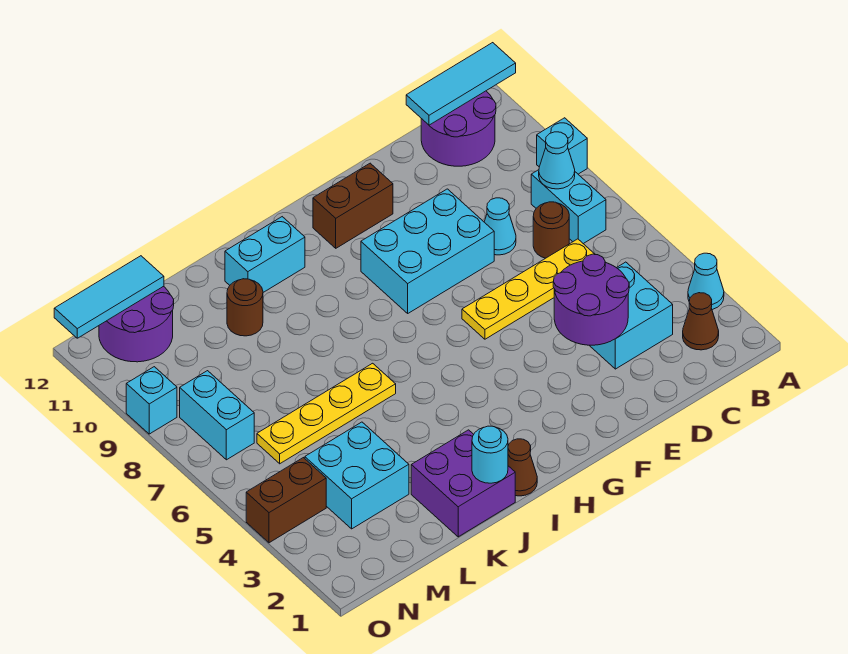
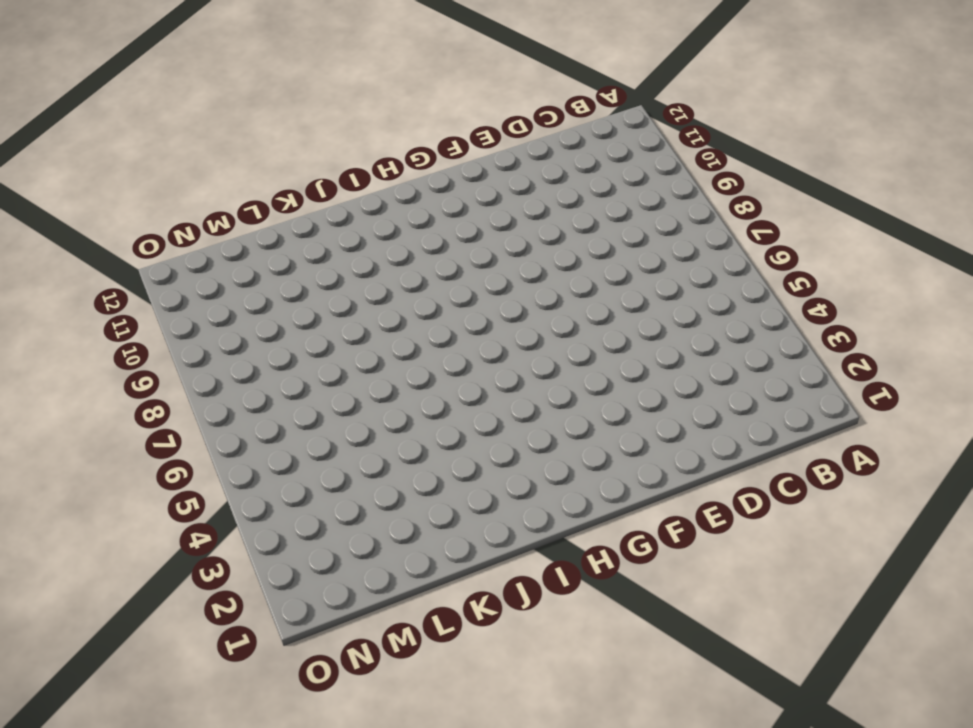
none -> cyan cone A3 level 1
none -> cyan brick A9 level 1
none -> brown cone B2 level 1

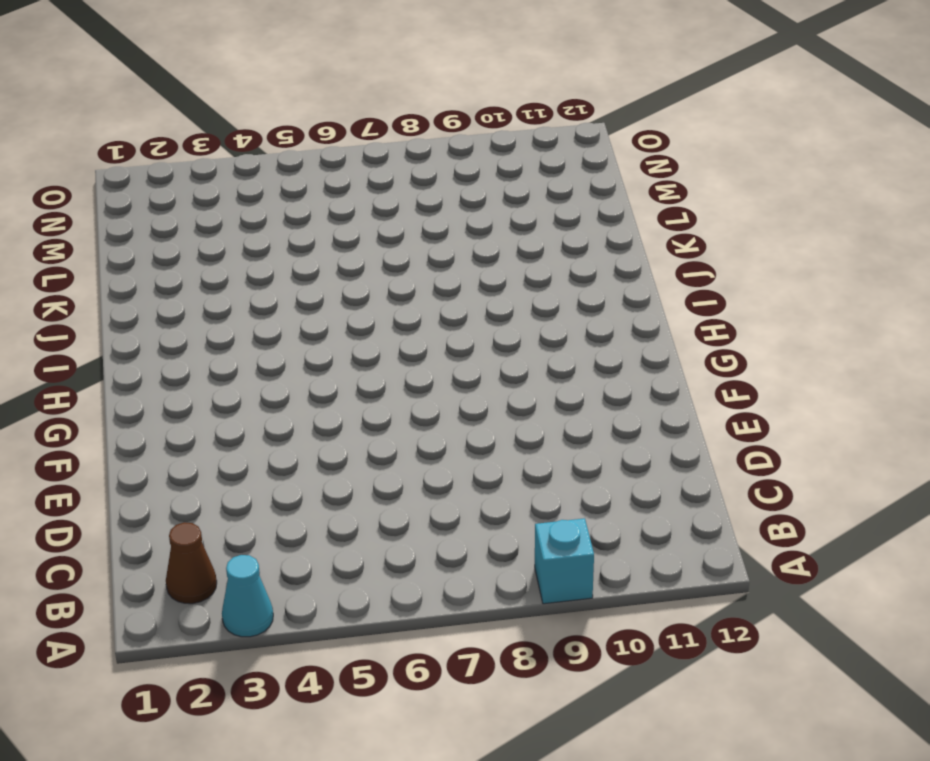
none -> cyan brick B7:B8 level 1
none -> purple round brick B11:C12 level 1
none -> cyan brick C3:D4 level 1

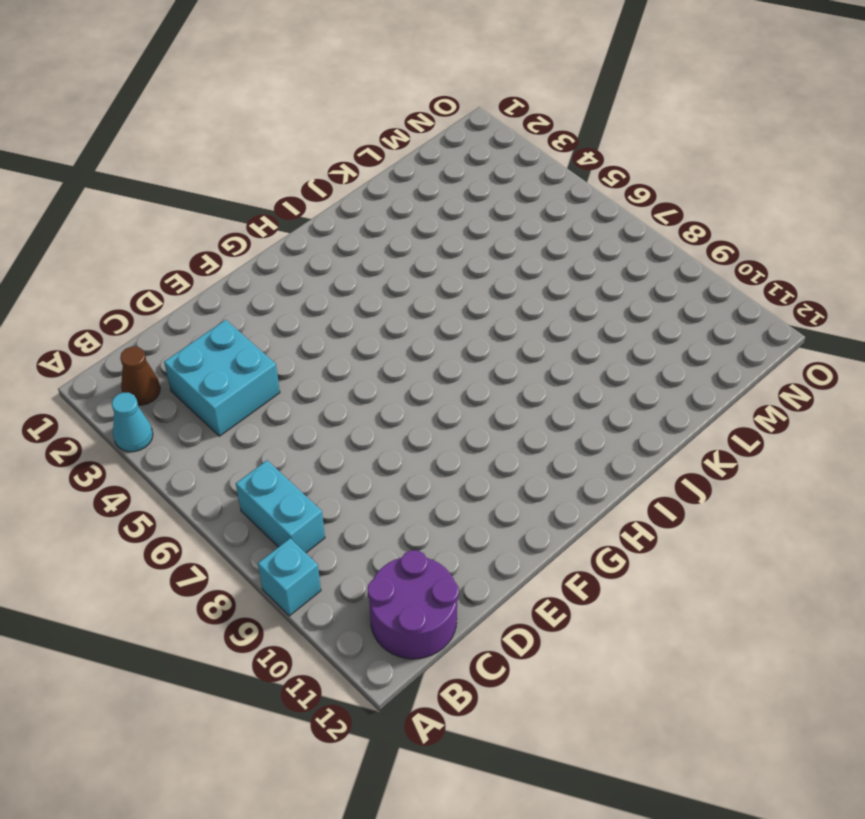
none -> yellow plate C6:F6 level 1
none -> brown round brick C7 level 1
none -> cyan cone D8 level 1

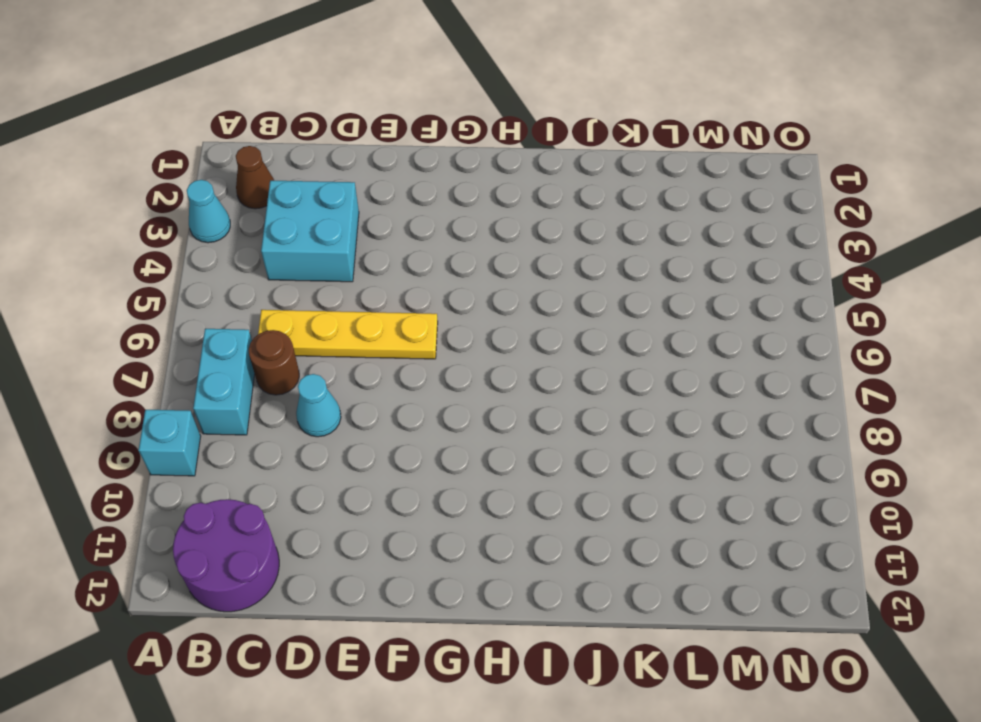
none -> cyan brick E8:G9 level 1
none -> brown brick F11:G11 level 1
none -> brown cone I1 level 1

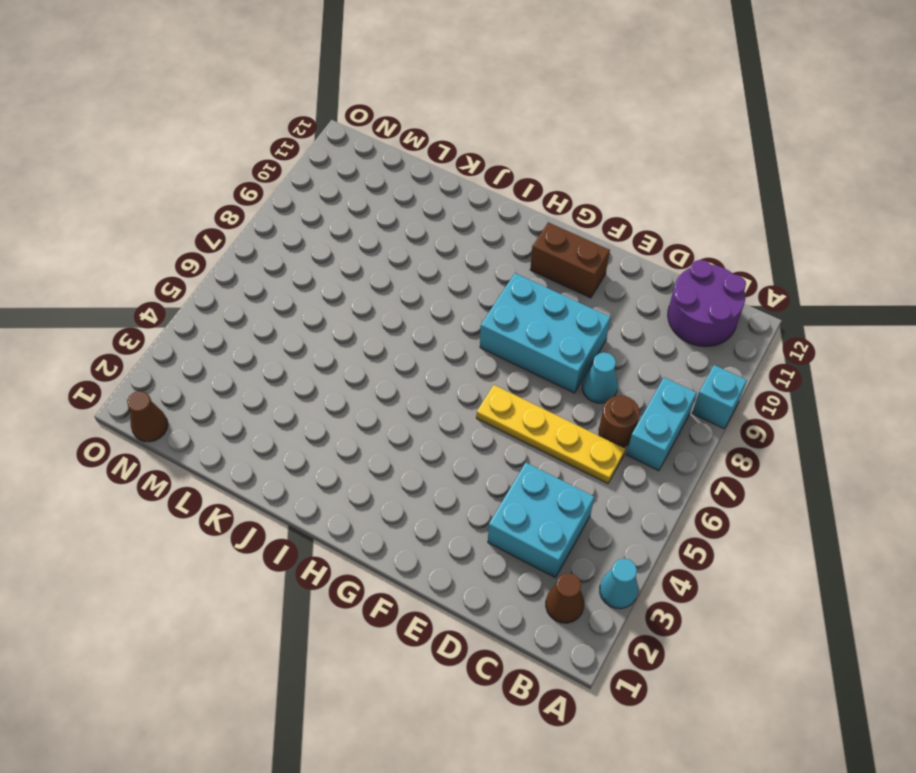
brown cone N1 level 1 -> brown cone I1 level 1
none -> cyan brick I11:J11 level 1
none -> purple brick J1:K2 level 1
none -> yellow plate J6:M6 level 1

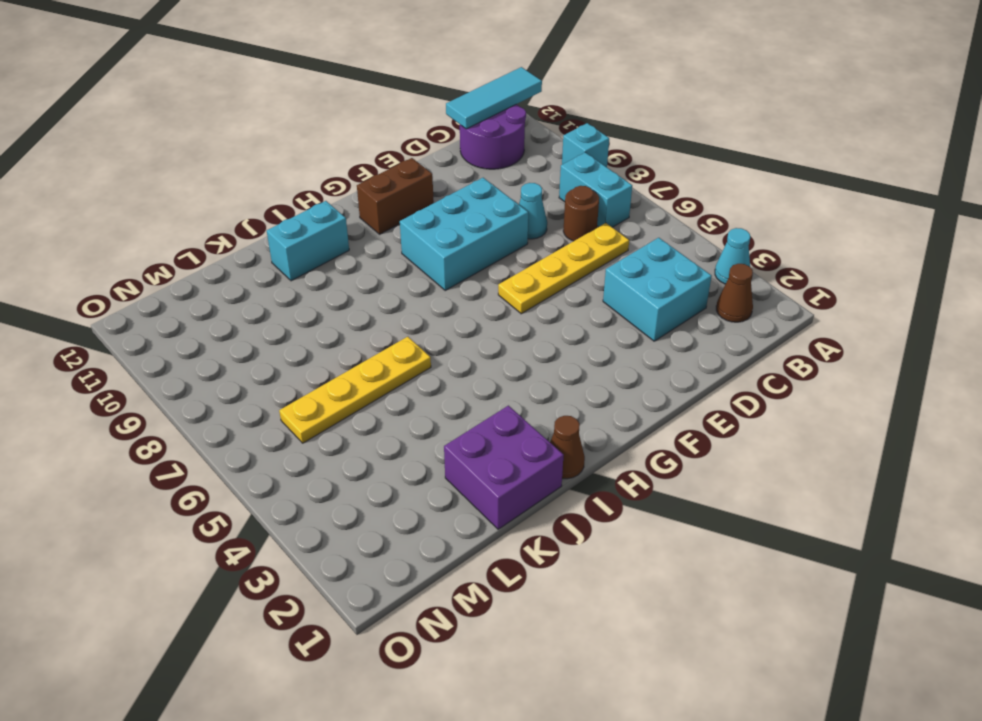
none -> brown round brick K10 level 1
none -> cyan brick L3:M4 level 1
none -> purple round brick M11:N12 level 1

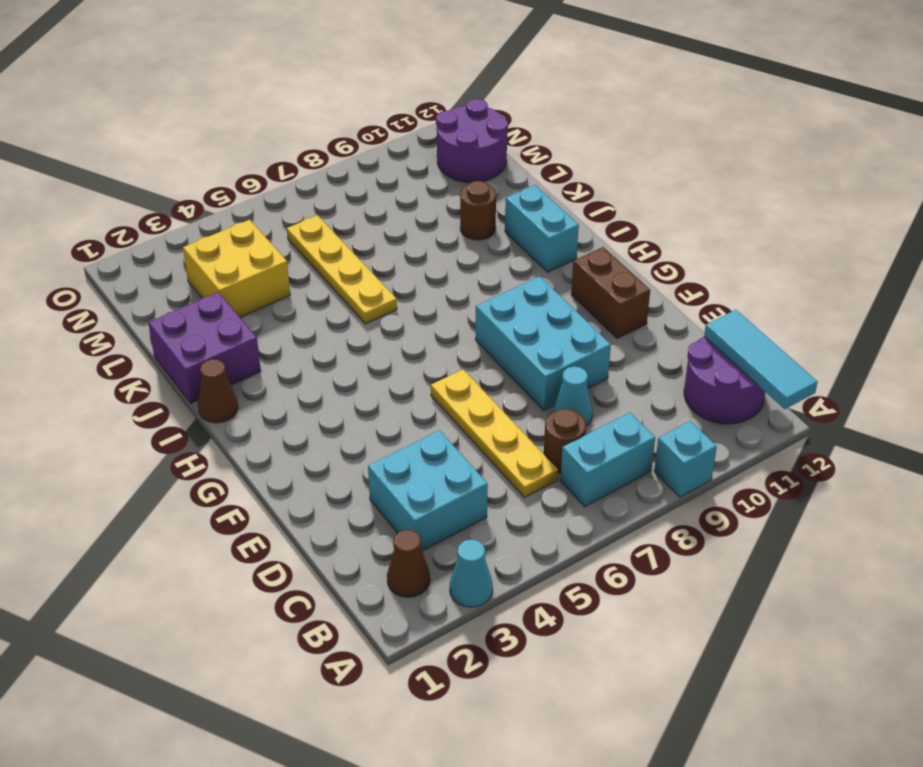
yellow brick L3:M4 level 1 -> cyan brick L3:M4 level 1
none -> brown brick N4:O4 level 1
none -> cyan brick N7:N8 level 1
none -> cyan brick O9 level 1

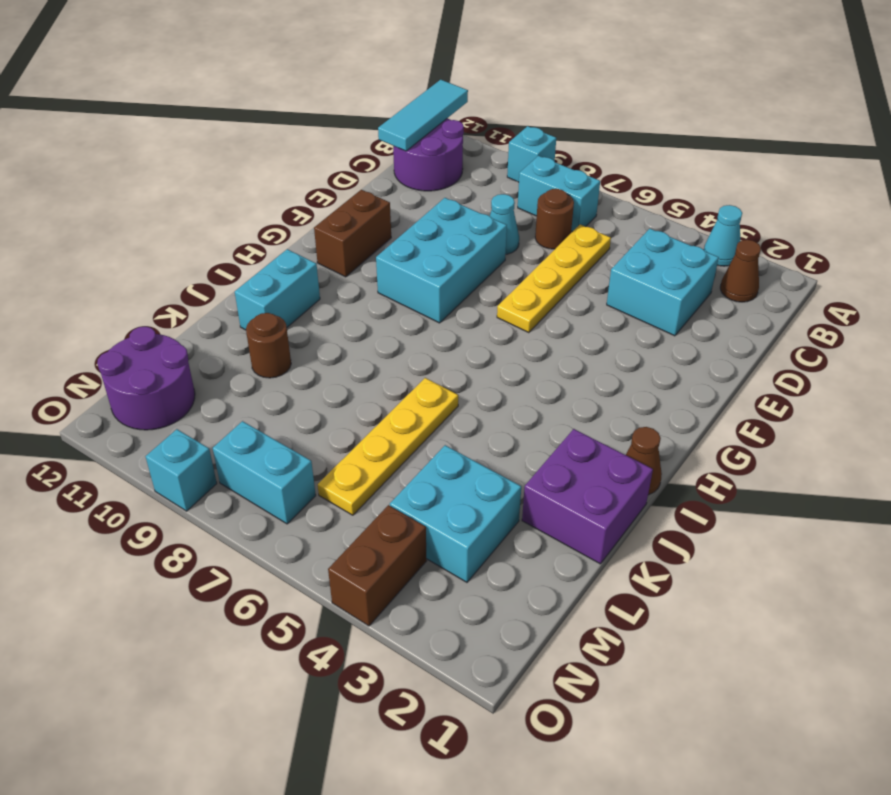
none -> cyan cone B8 level 2
none -> purple round brick D3:E4 level 2
none -> cyan round brick J1 level 2

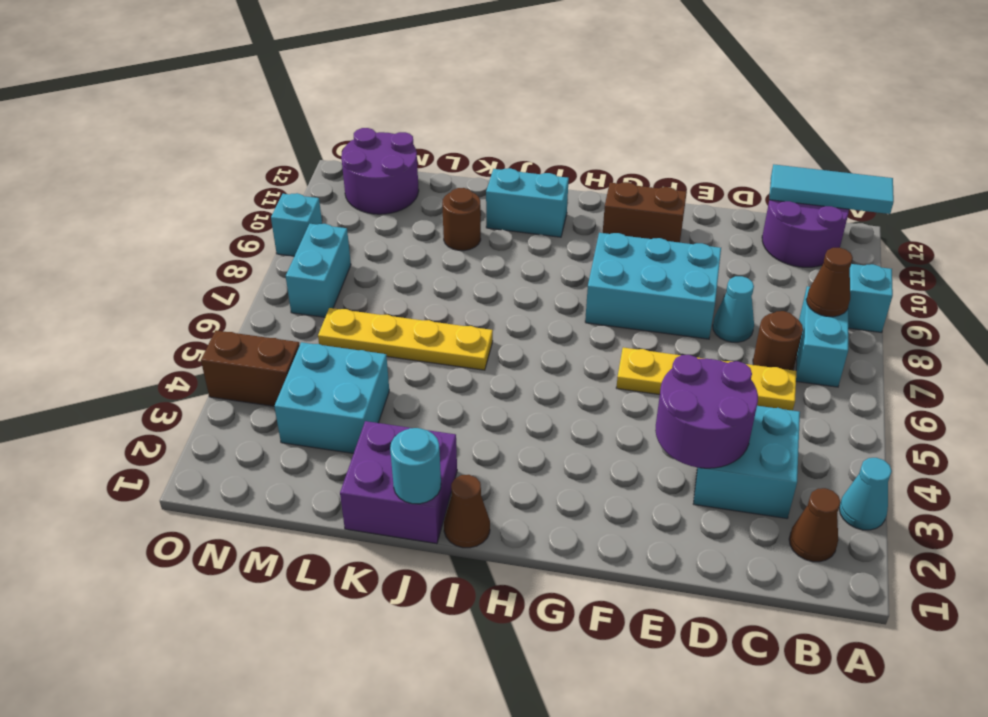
brown cone B8 level 2 -> cyan cone B8 level 2
none -> cyan tile M12:O12 level 2

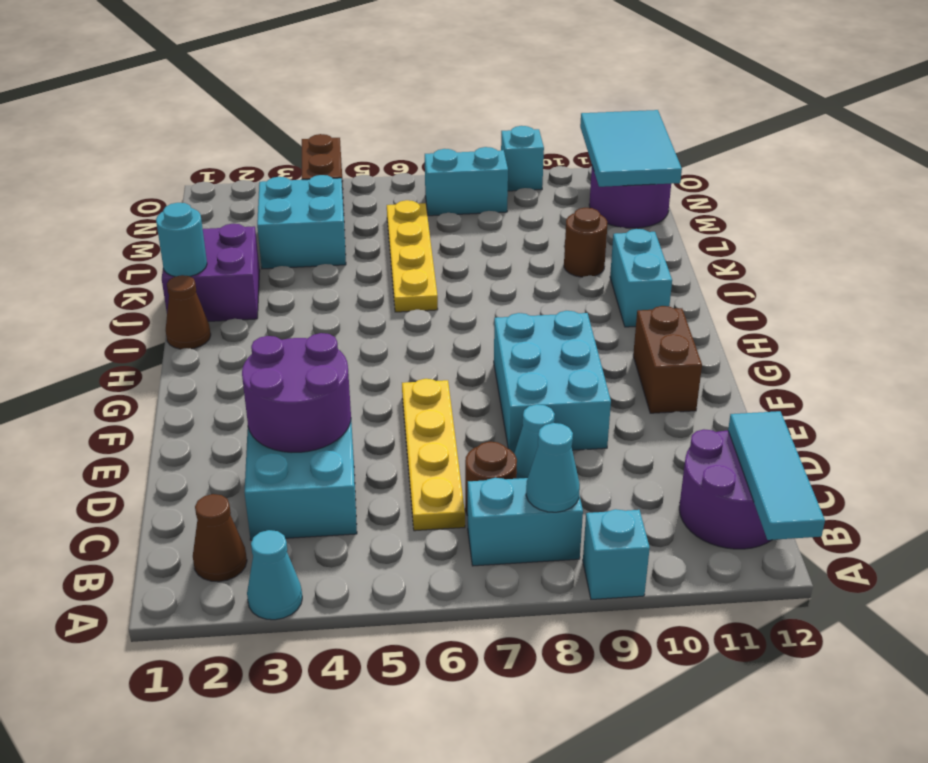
cyan tile M11:O12 level 2 -> cyan tile M12:O12 level 2

